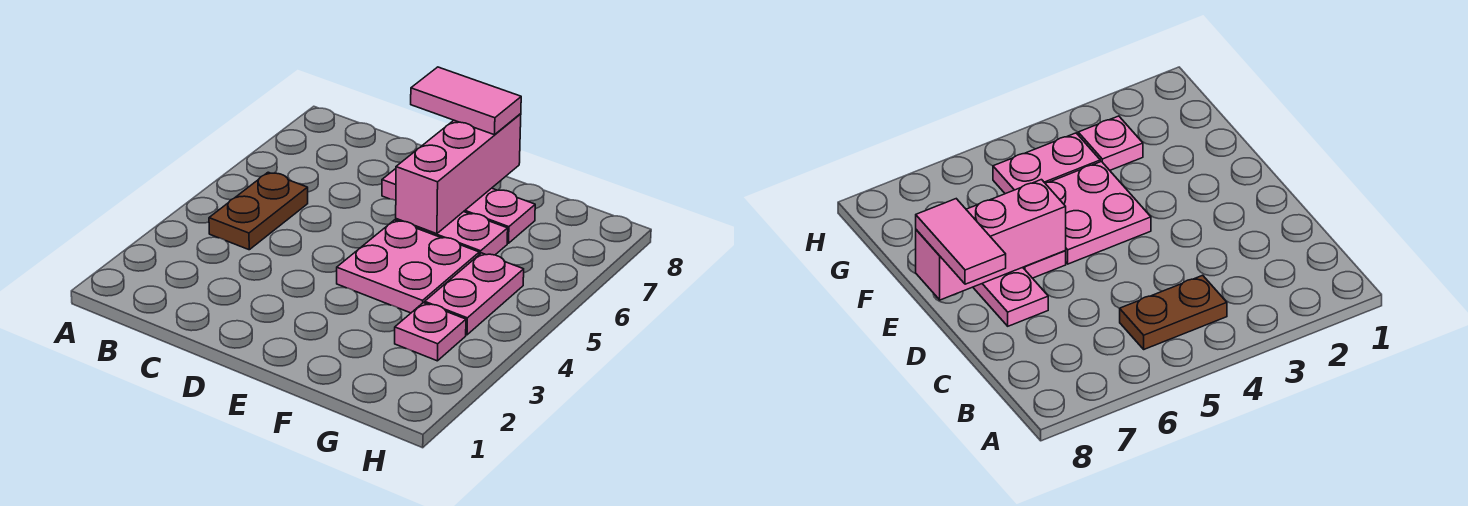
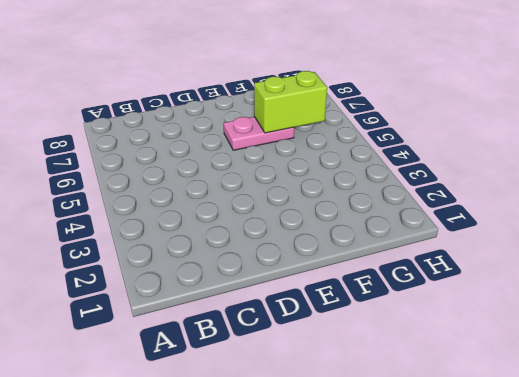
lime brick F6:G6 level 2 -> none
none -> brown plate B4:B5 level 1
none -> pink plate D7:F7 level 1

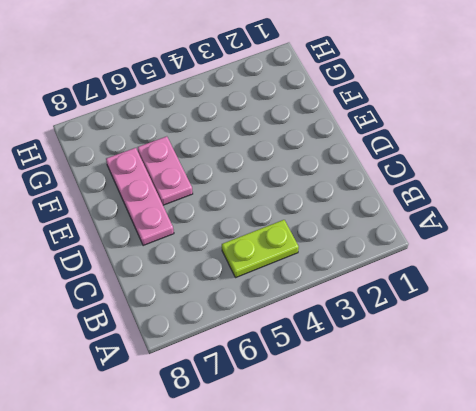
lime plate B4:B5 level 1 -> brown plate B4:B5 level 1
none -> pink plate E4:F5 level 1
none -> pink plate G3 level 1

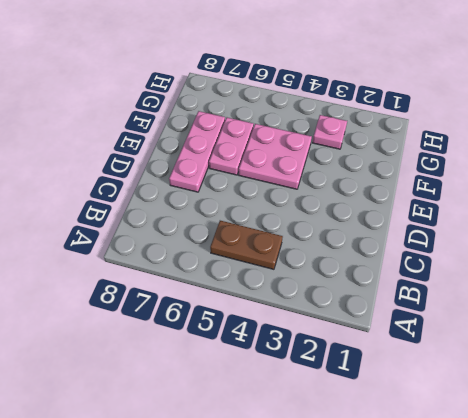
none -> pink plate G4:G5 level 1
none -> pink brick E6:E8 level 2

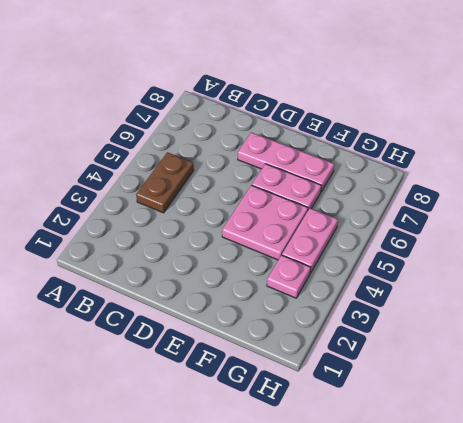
none -> pink brick E6:E8 level 2
none -> pink tile D8:E8 level 3

